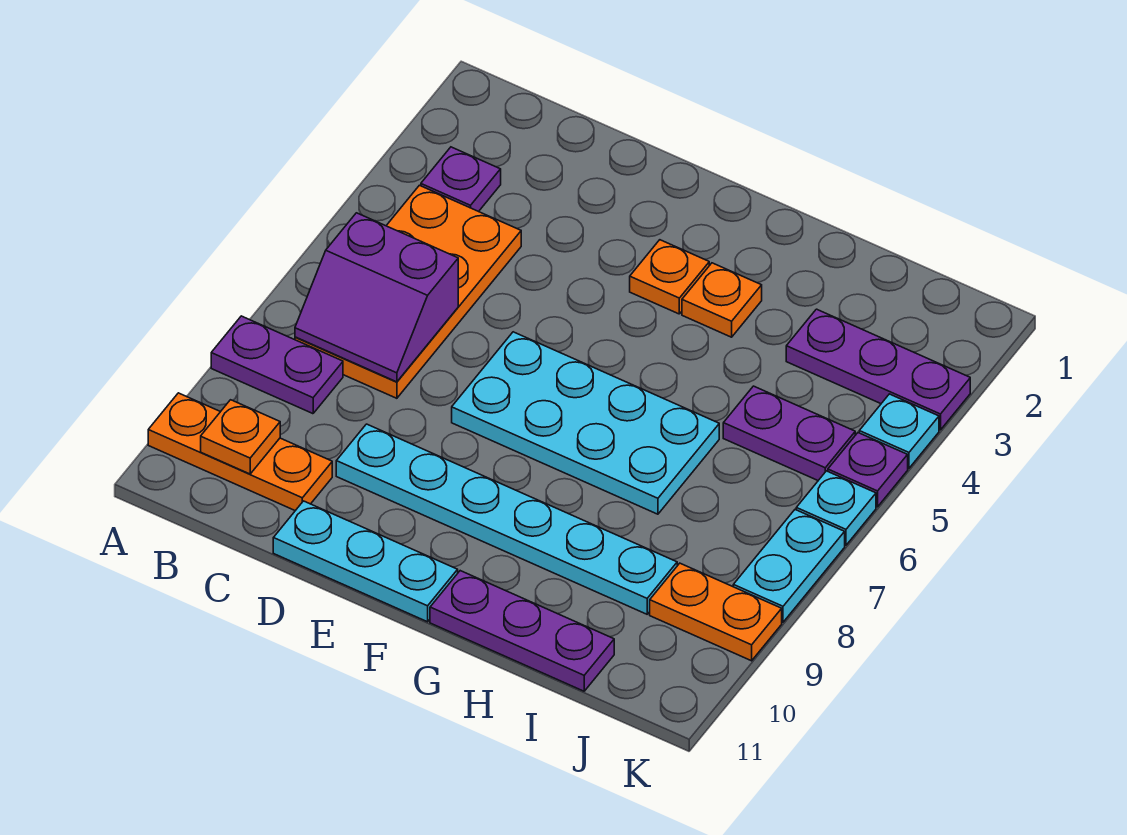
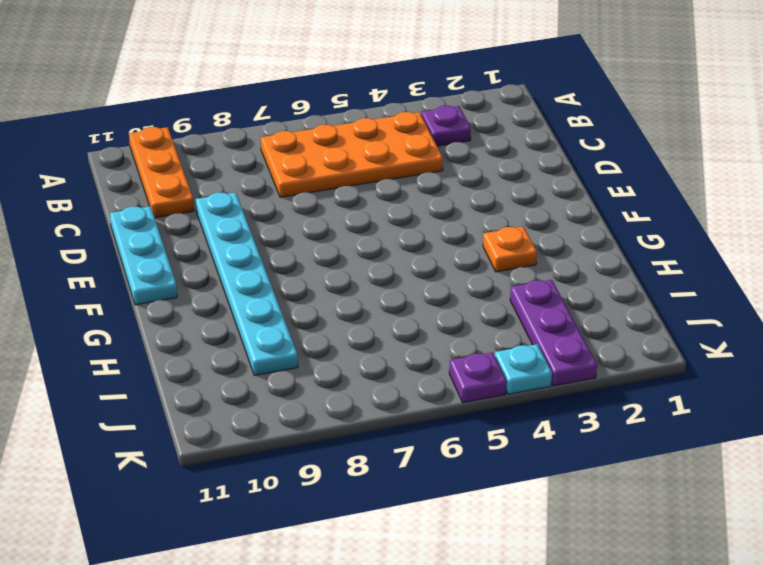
none -> purple plate A8:B8 level 1
none -> cyan plate E6:H7 level 1
none -> orange plate F3 level 1

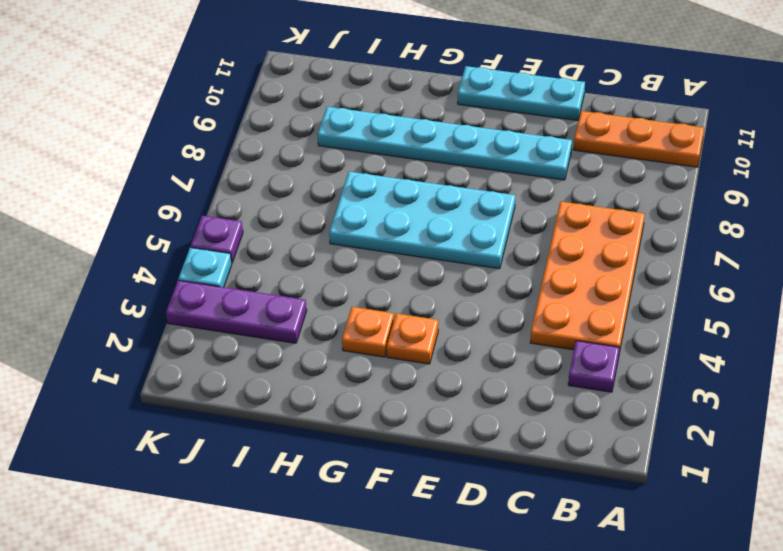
none -> purple plate A8:B8 level 1
none -> purple plate G11:I11 level 1
none -> purple plate I5:J5 level 1

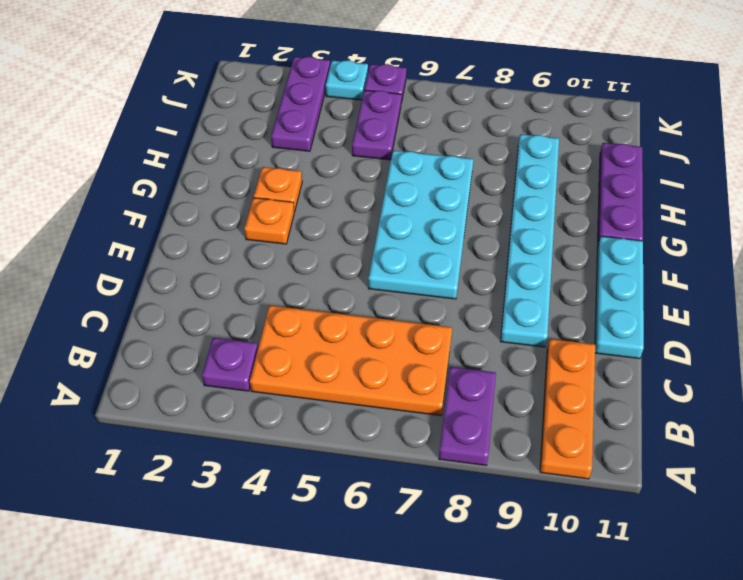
none -> orange plate J9:K9 level 1
none -> cyan plate K6 level 1
none -> cyan plate K7:K8 level 1

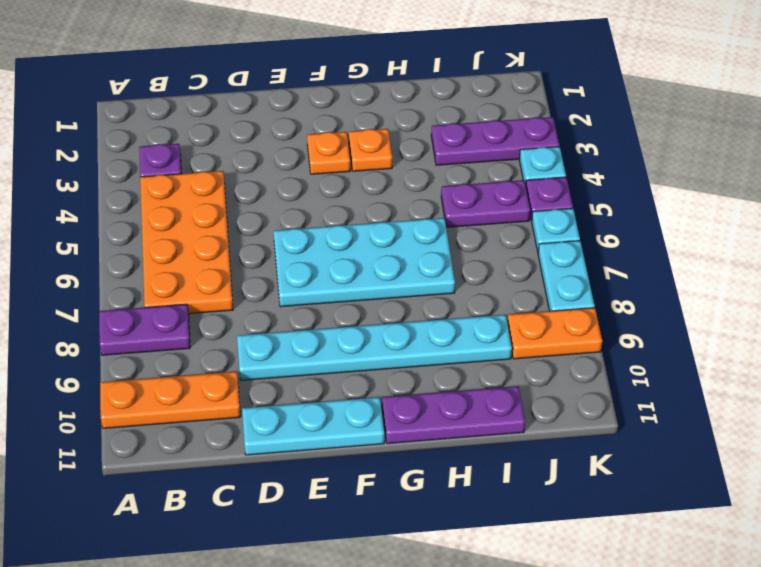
none -> purple slope B6:C7 level 2 top 6
none -> orange plate B10 level 2

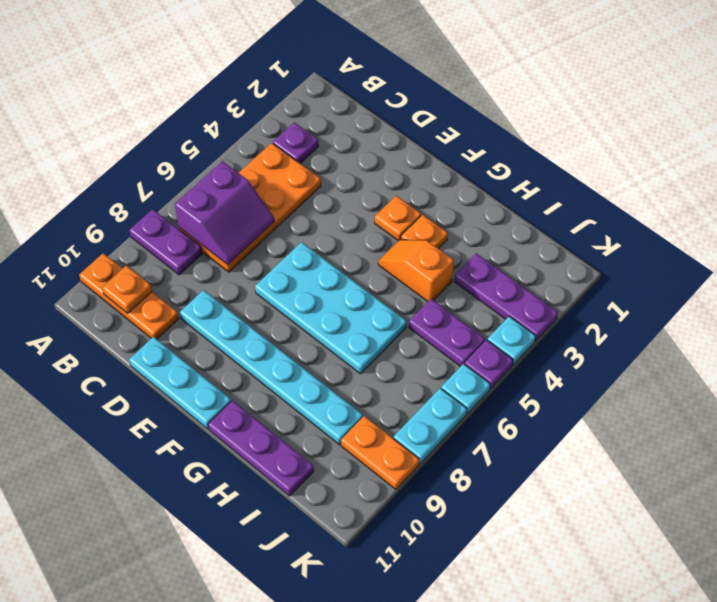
purple slope B6:C7 level 2 top B -> purple slope B6:C7 level 2 top 6
orange slope G4:H4 level 1 top H -> none

